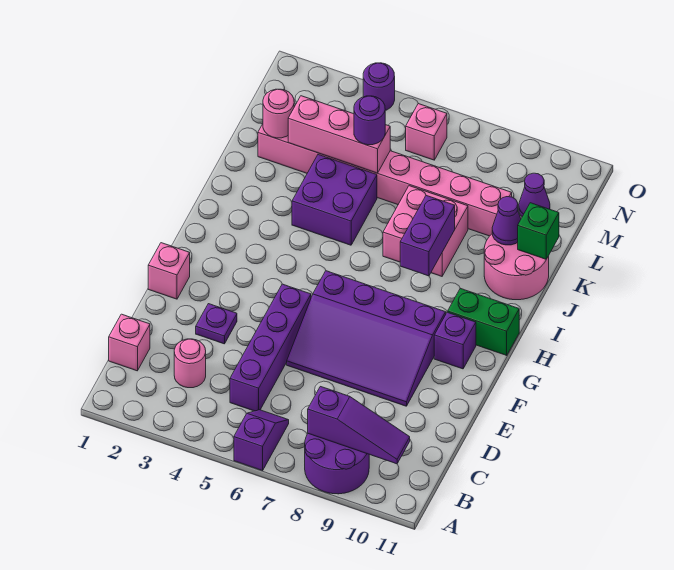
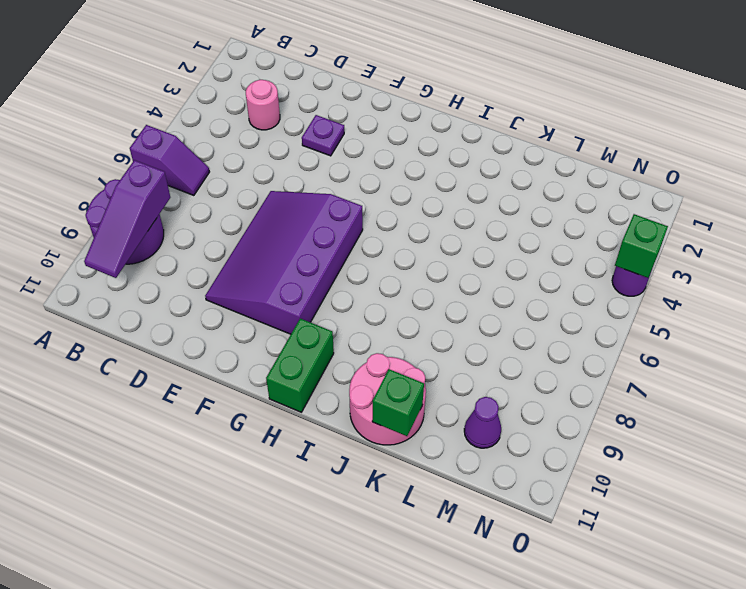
green brick O4 level 2 -> none
none -> pink brick C1 level 1
none -> purple brick C5:F5 level 1
none -> pink brick F1 level 1

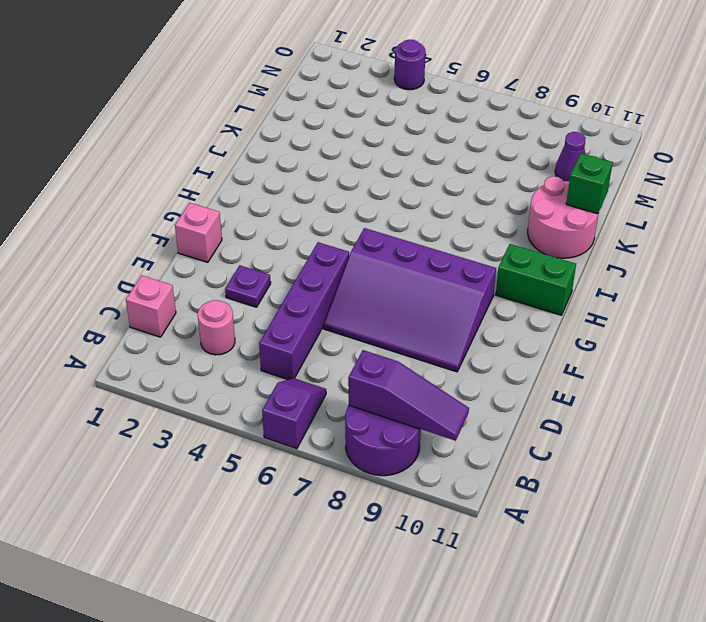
none -> purple brick G10 level 1
none -> purple brick J4:K5 level 1
none -> pink brick J7:K8 level 1

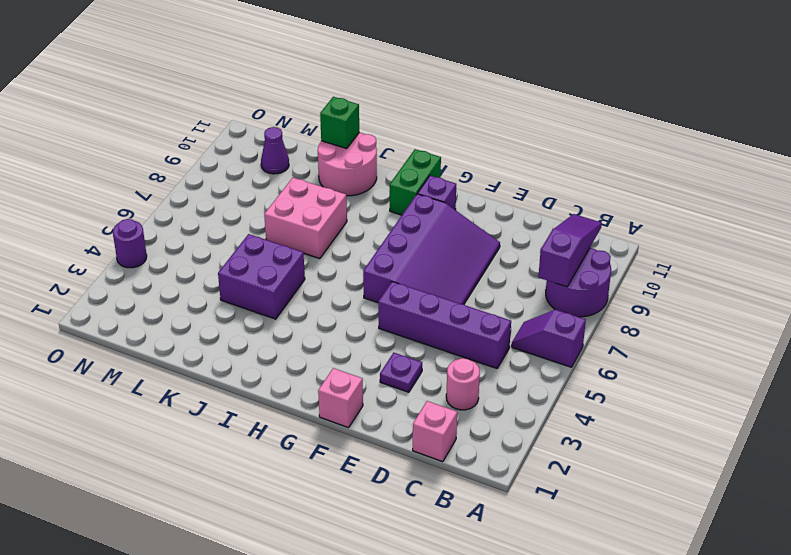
none -> pink brick L2:L9 level 1
none -> pink brick N6 level 1
none -> purple brick I8:J8 level 2

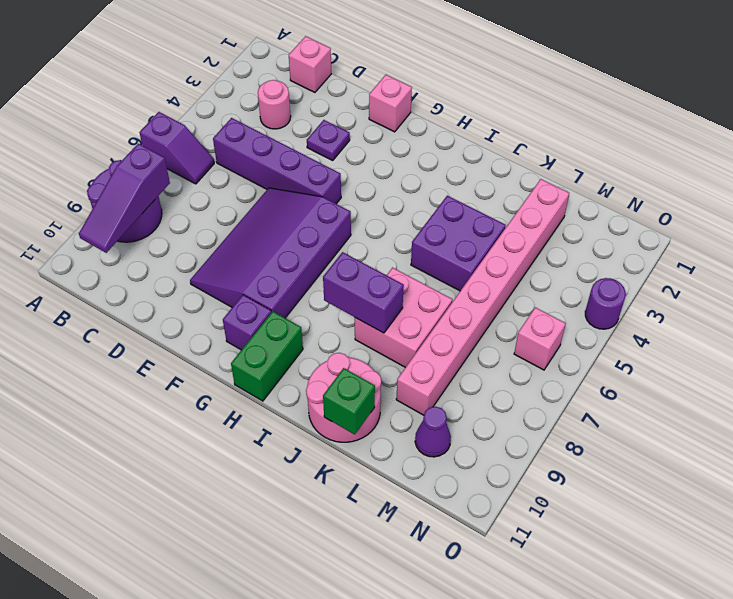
none -> purple cone K10 level 2
none -> pink round brick L2 level 2
none -> pink brick L3:L5 level 2

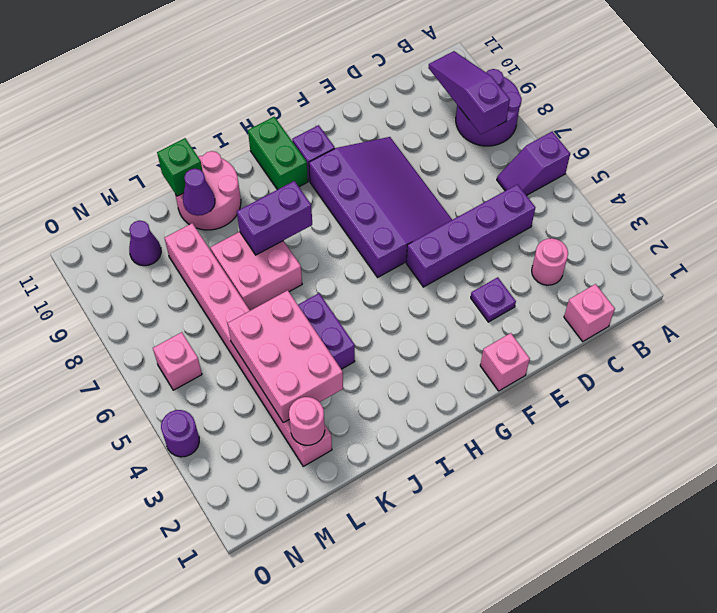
pink brick K3:L5 level 2 -> pink brick L3:L5 level 2
none -> purple round brick L5 level 3

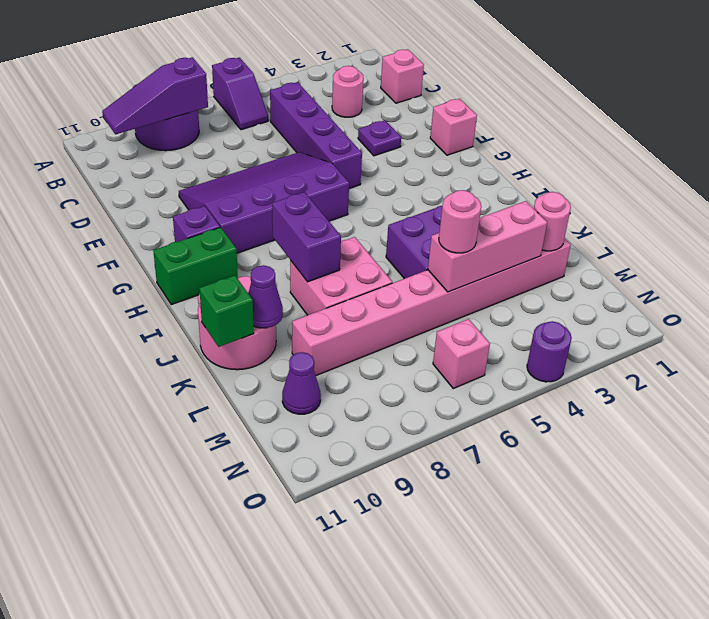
pink round brick L5 level 3 -> purple round brick L5 level 3

